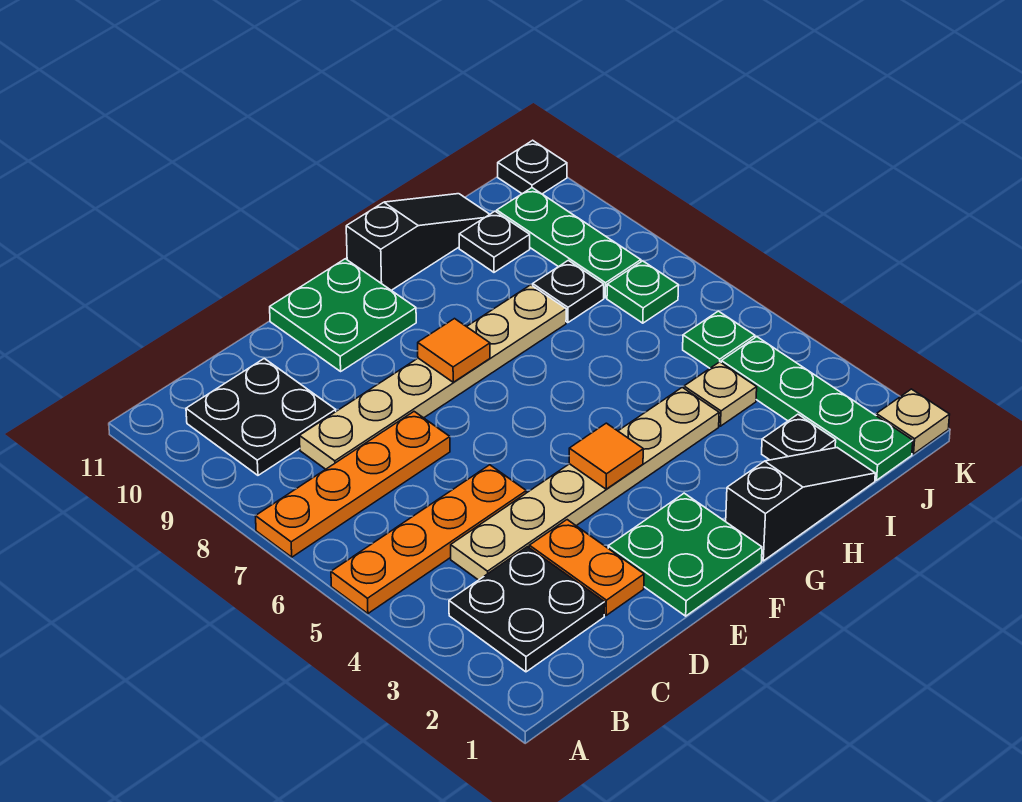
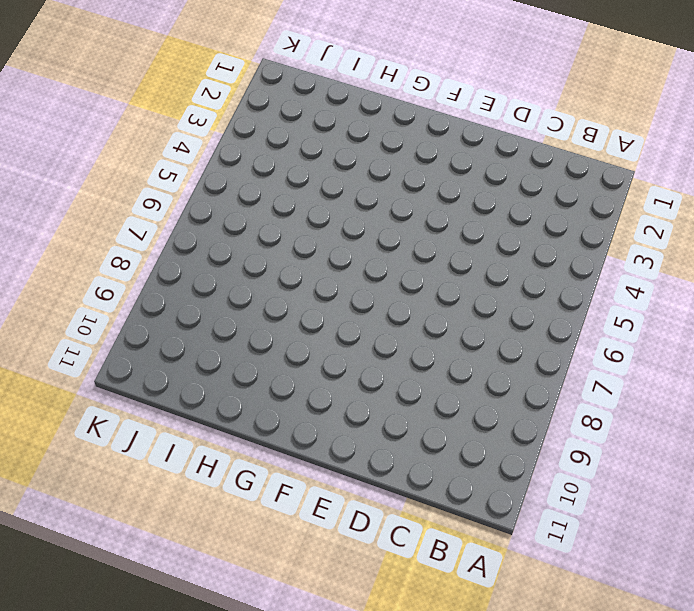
none -> orange plate A5:D5 level 1
none -> orange plate A7:D7 level 1
none -> black plate B2:C3 level 1

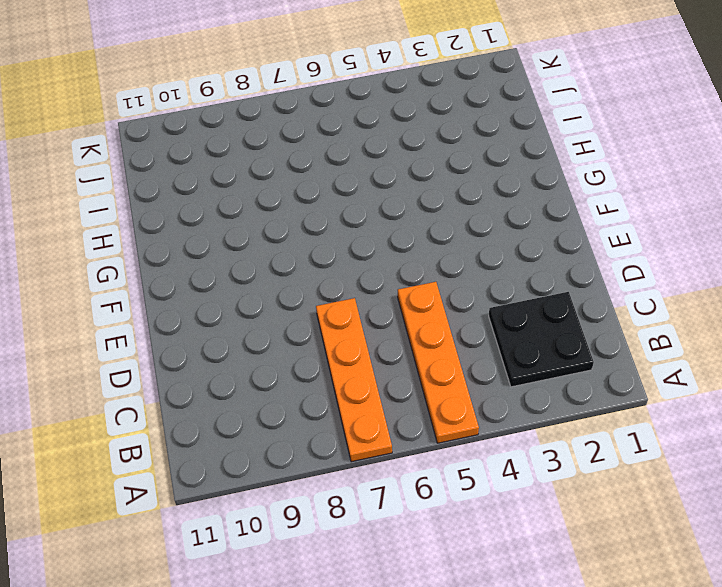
none -> black plate B9:C10 level 1
none -> tan plate C4:H4 level 1
none -> tan plate C8:H8 level 1

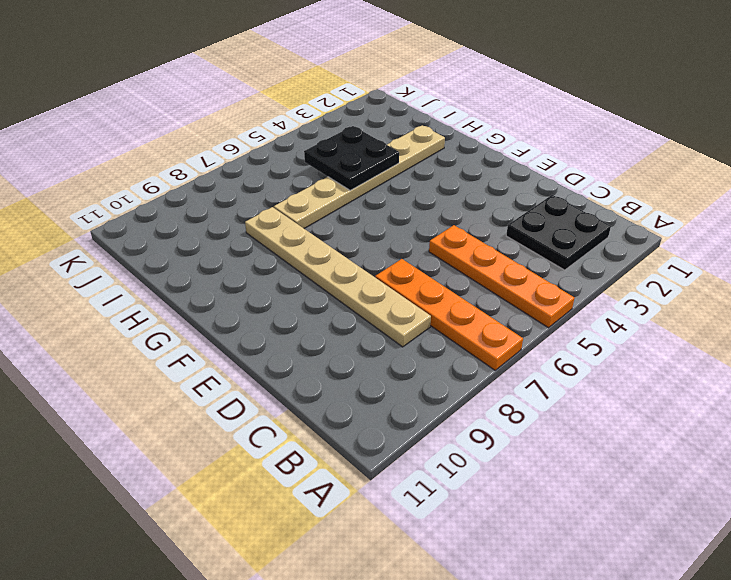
tan plate H2:H7 level 1 -> tan plate C4:H4 level 1
black plate H4:I5 level 2 -> black plate B9:C10 level 1
none -> orange plate D2:D3 level 1
none -> green plate E1:F2 level 1
none -> green plate E10:F11 level 1

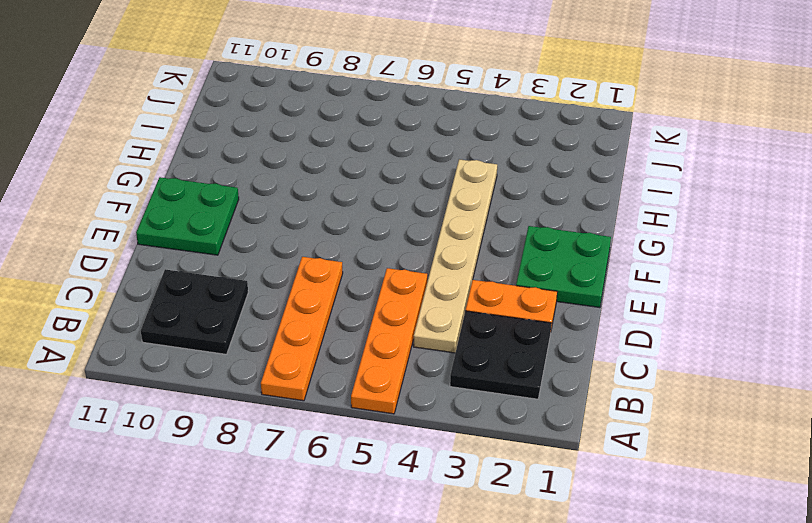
none -> tan plate C8:H8 level 1
none -> black slope G1:I1 level 1 top G
none -> black slope G11:I11 level 1 top G

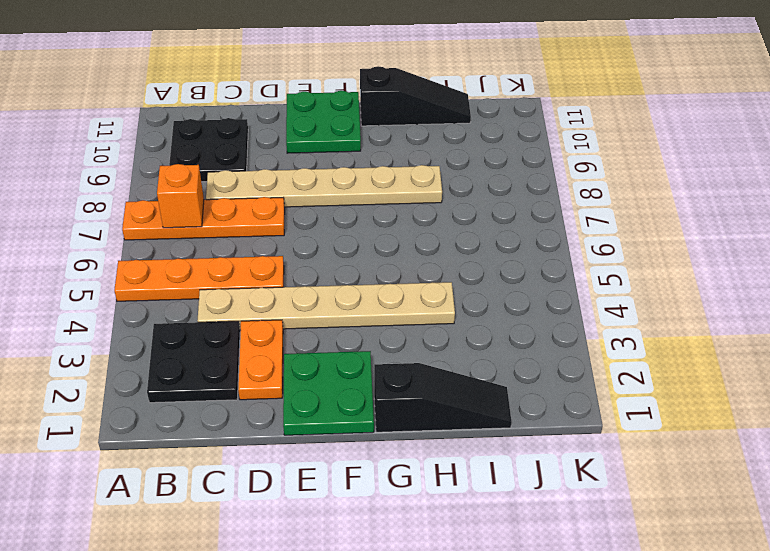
orange brick B7 level 2 -> none
none -> black plate I2 level 1
none -> tan plate I4 level 1
none -> black plate I8 level 1

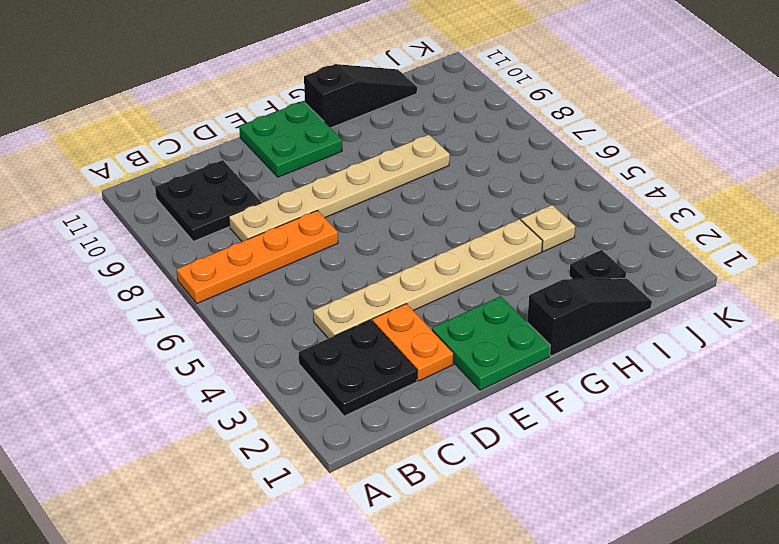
none -> orange plate A5:D5 level 1
none -> black plate I8 level 1
none -> black plate I10 level 1

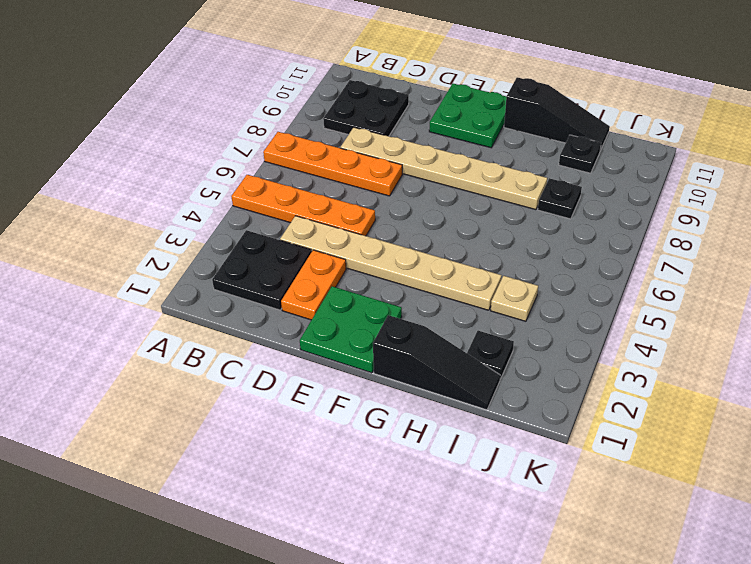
none -> green plate J1:J4 level 1
none -> green plate J5 level 1
none -> green plate J7 level 1

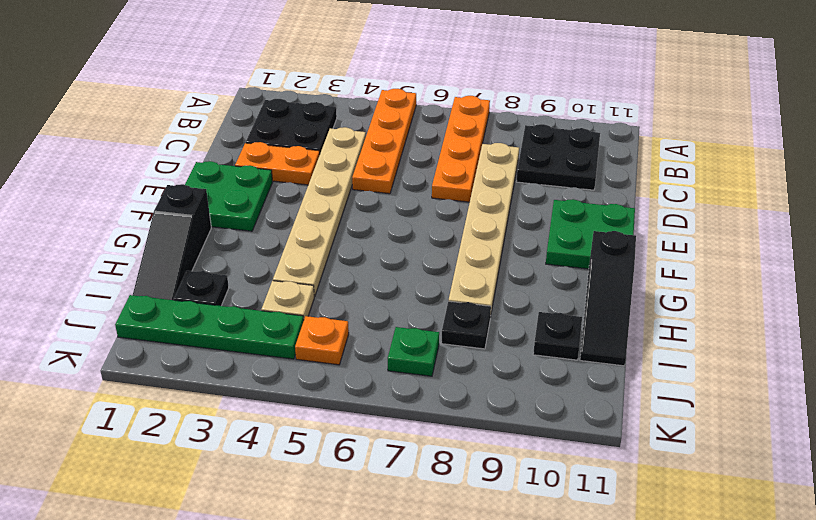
orange plate J5 level 1 -> green plate J5 level 1
none -> green plate J8:J10 level 1
none -> tan plate K1 level 1
none -> black plate K11 level 1

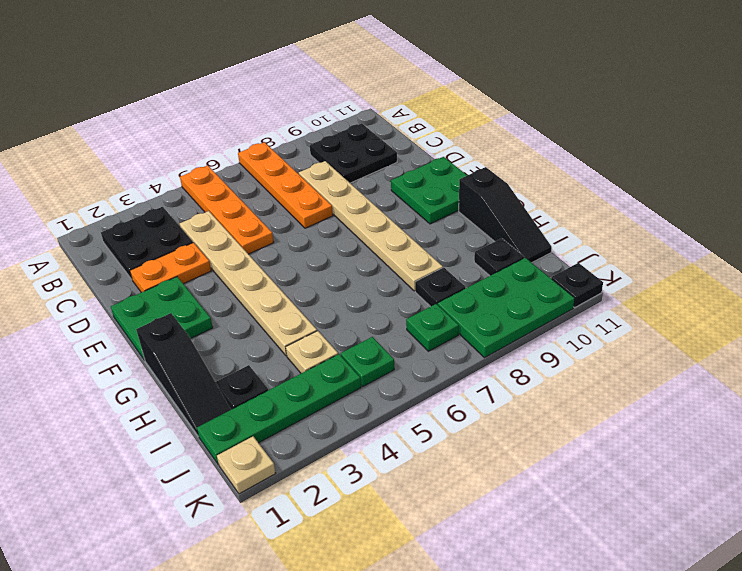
green plate J8:K10 level 1 -> green plate J8:J10 level 1
none -> orange tile F4 level 2
none -> orange tile F8 level 2

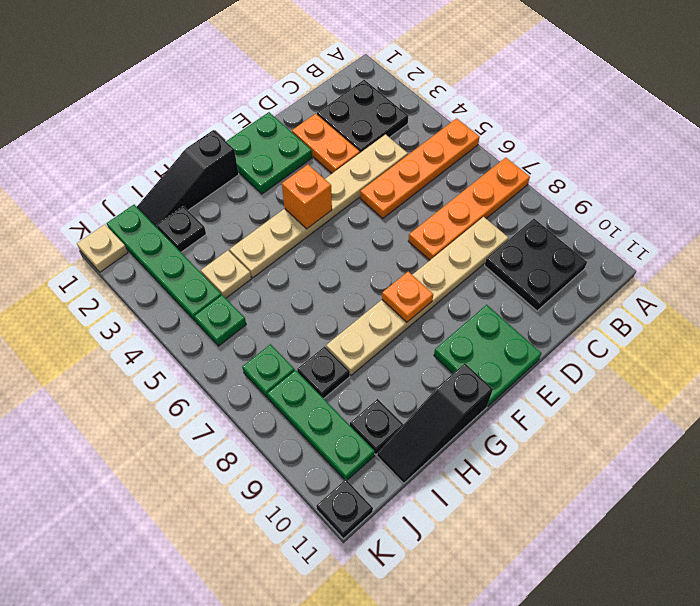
orange brick F4 level 2 -> orange tile F4 level 2
orange plate F8 level 2 -> orange tile F8 level 2

